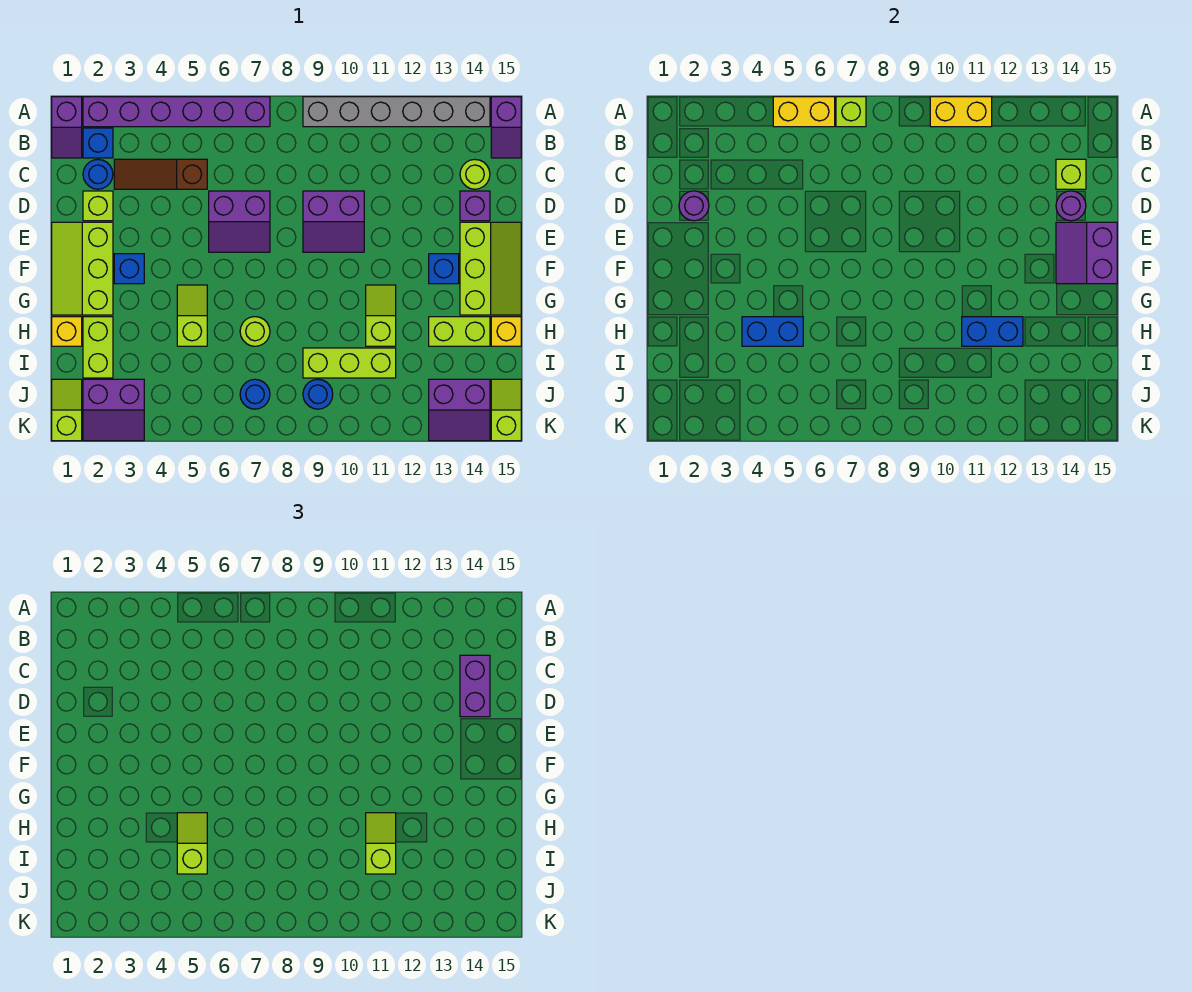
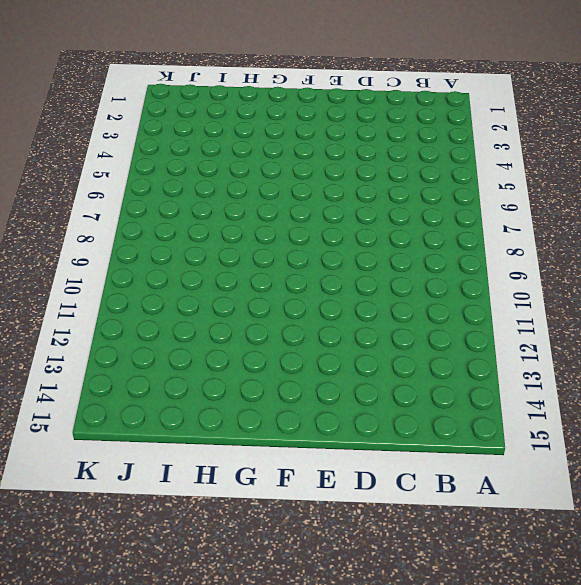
none -> purple slope A1:B1 level 1 top A
none -> purple brick A2:A7 level 1
none -> grey brick A9:A14 level 1
none -> purple slope A15:B15 level 1 top A

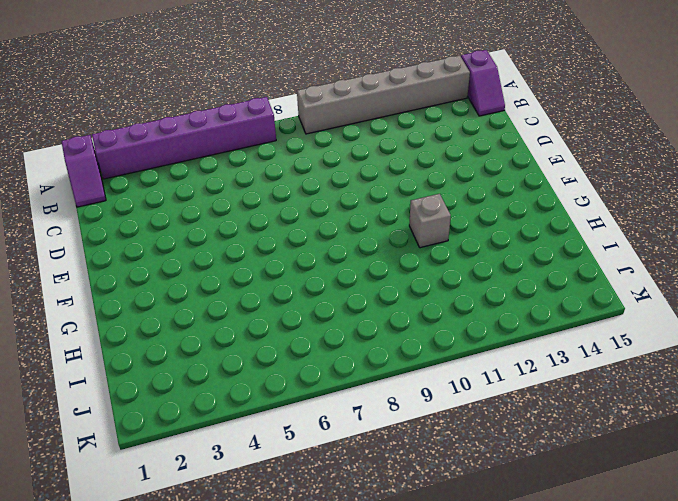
grey brick G11 level 1 -> lime slope G11:H11 level 1 top H
none -> blue brick B2 level 1
none -> blue round brick C2 level 1
none -> brown slope C3:C5 level 1 top 5
none -> lime round brick C14 level 1

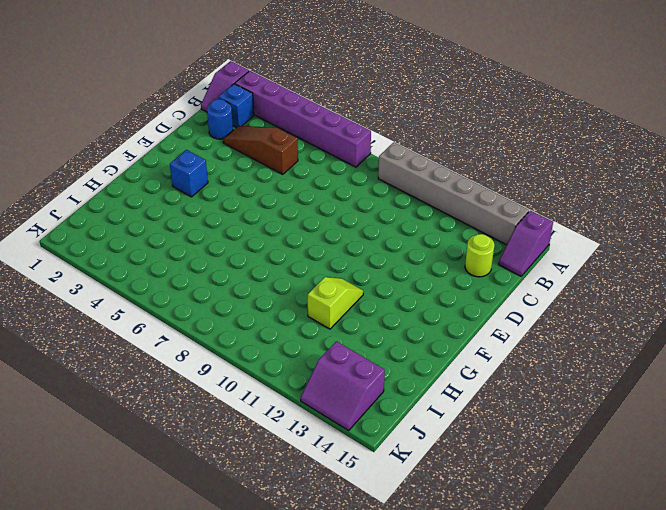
none -> lime brick D2 level 1
none -> purple slope D6:E7 level 1 top D
none -> purple slope D9:E10 level 1 top D
none -> purple brick D14 level 1

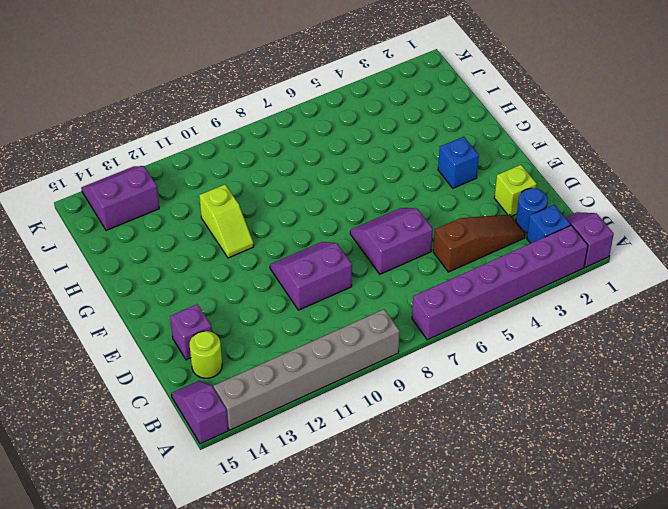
none -> lime slope E1:G2 level 1 top 2
none -> lime slope E14:G15 level 1 top 14
none -> blue brick F13 level 1
none -> lime slope G5:H5 level 1 top H

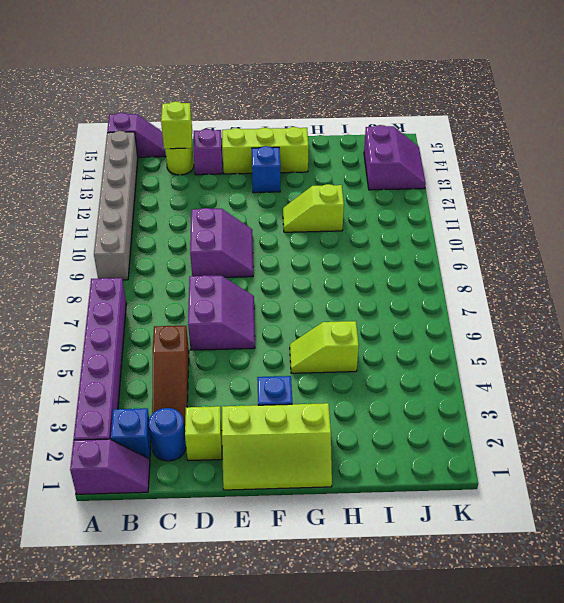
none -> yellow brick H1 level 1
none -> lime brick H2:I2 level 1
none -> lime round brick H7 level 1
none -> lime brick H13:H14 level 1

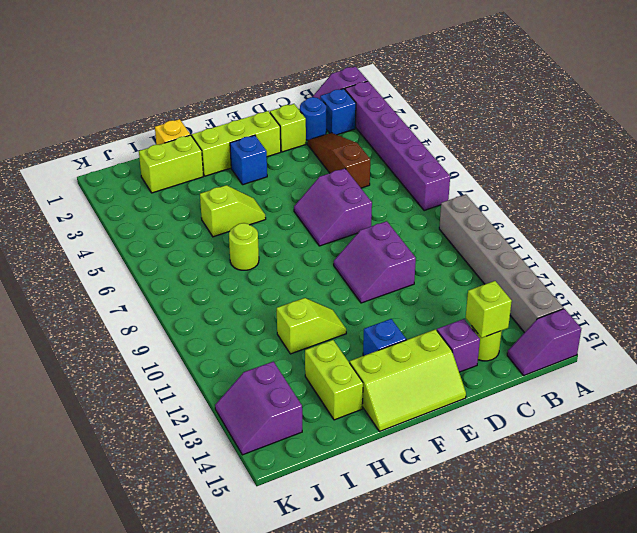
none -> yellow brick H15 level 1
none -> lime brick I9:I11 level 1
none -> lime slope J1:K1 level 1 top K
none -> purple slope J2:K3 level 1 top J

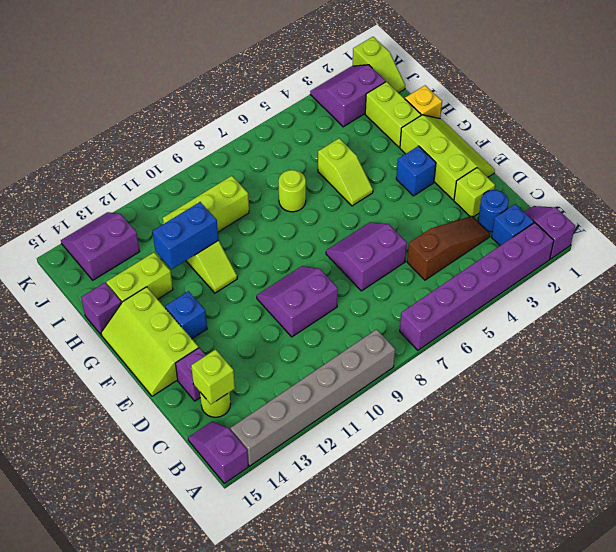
purple brick H15 level 1 -> yellow brick H15 level 1
none -> blue round brick J7 level 1
none -> blue round brick J9 level 1
none -> lime slope J15:K15 level 1 top K
none -> yellow brick A5:A6 level 2

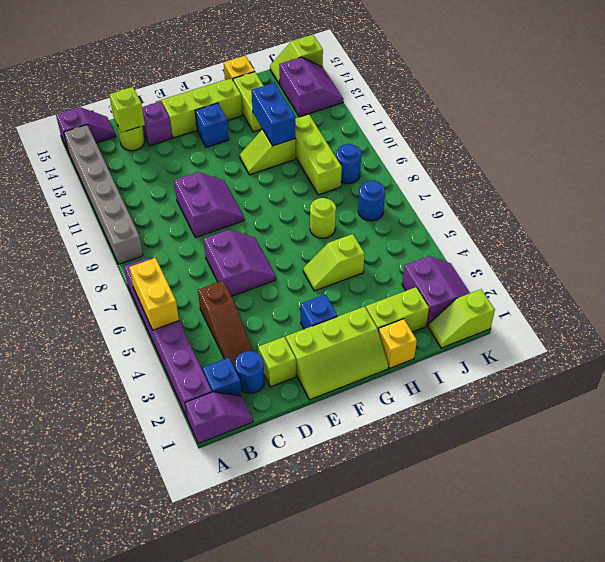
none -> lime brick A7 level 2
none -> yellow brick A10:A11 level 2
none -> purple round brick D2 level 2
none -> purple round brick D14 level 2

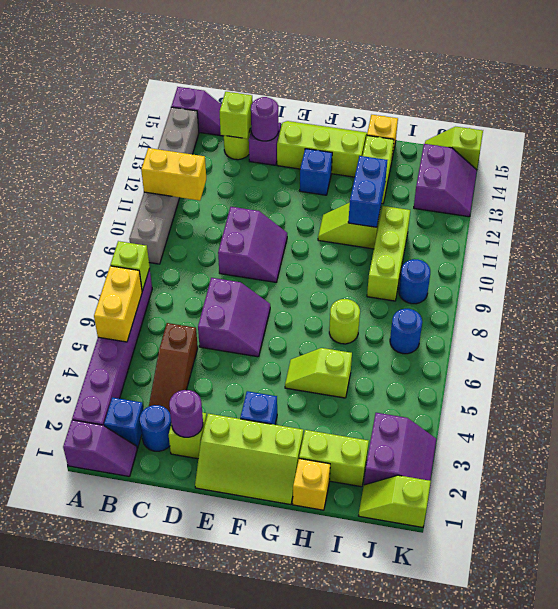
yellow brick A11:B11 level 2 -> yellow brick A10:A11 level 2
none -> purple slope E14:F15 level 2 top 15
none -> blue brick H4:H5 level 2
none -> purple brick C14:D14 level 3
none -> lime slope H5:I5 level 3 top I

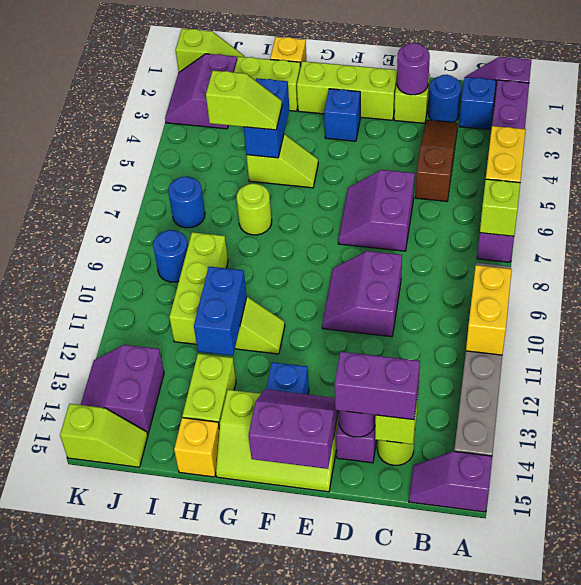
none -> lime slope H11:I11 level 3 top I

